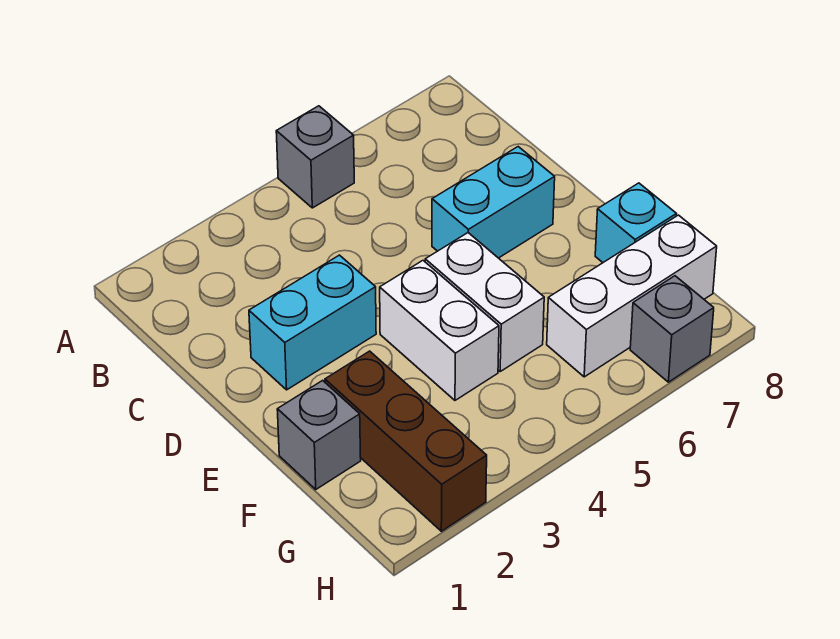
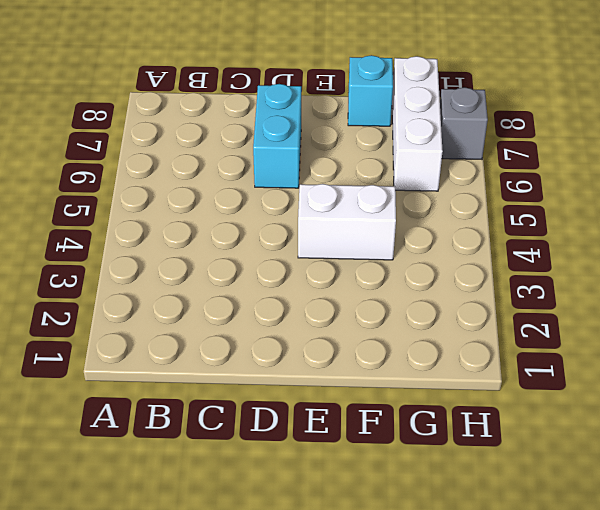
none -> grey brick A5 level 1
none -> cyan brick D2:D3 level 1

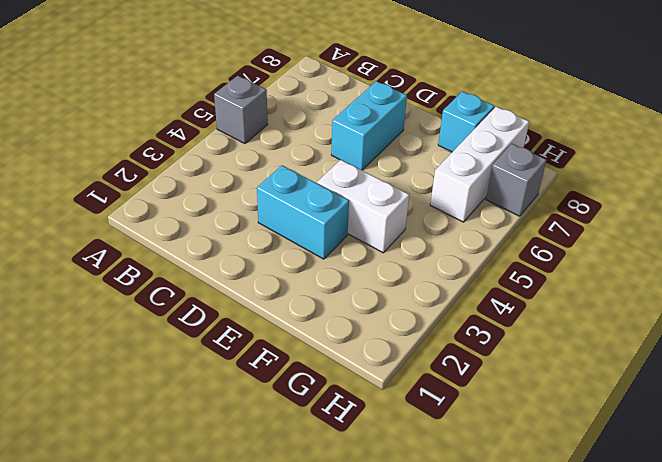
cyan brick D3:E3 level 1 -> cyan brick D2:D3 level 1
none -> white brick E5:F5 level 1
none -> grey brick F1 level 1

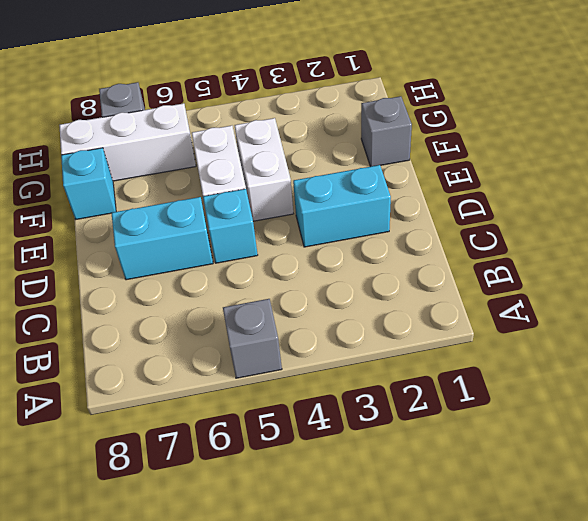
cyan brick D5 level 1 -> none
none -> brown brick F2:H2 level 1

